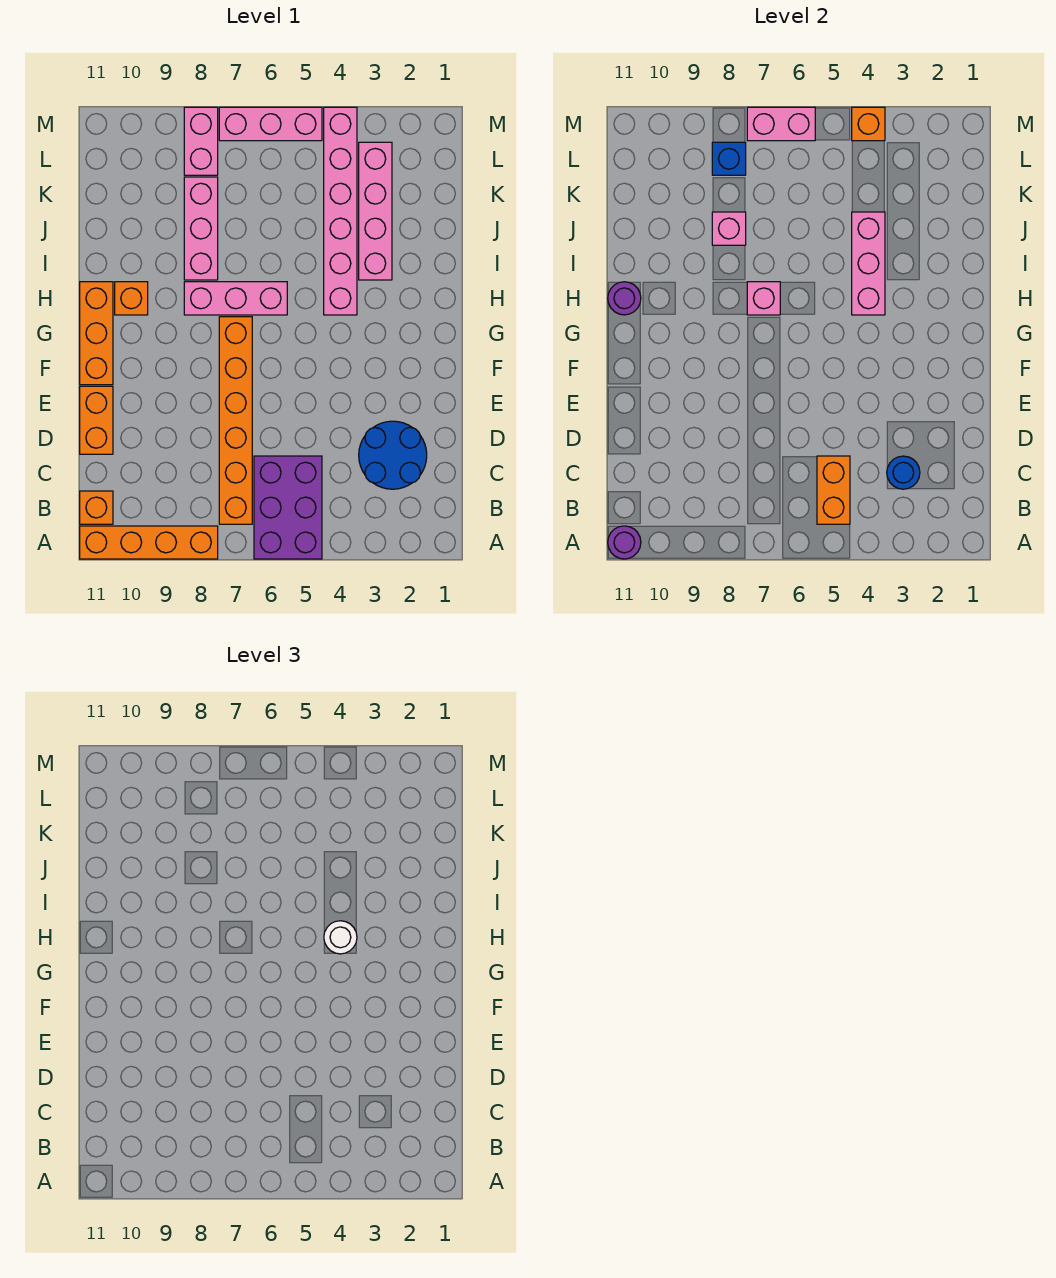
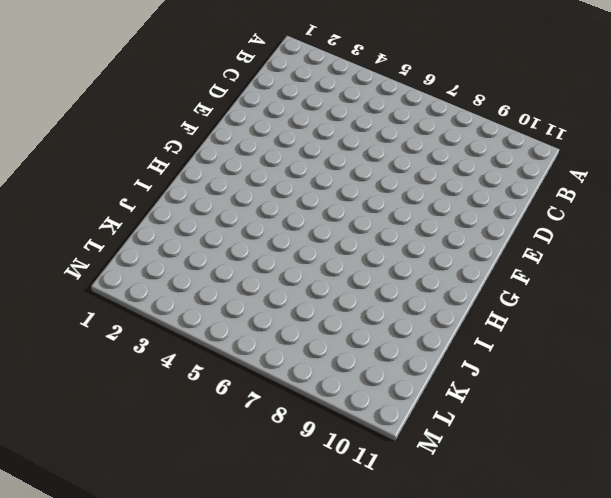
none -> purple brick A5:C6 level 1
none -> orange brick A8:A11 level 1
none -> orange brick B7:G7 level 1

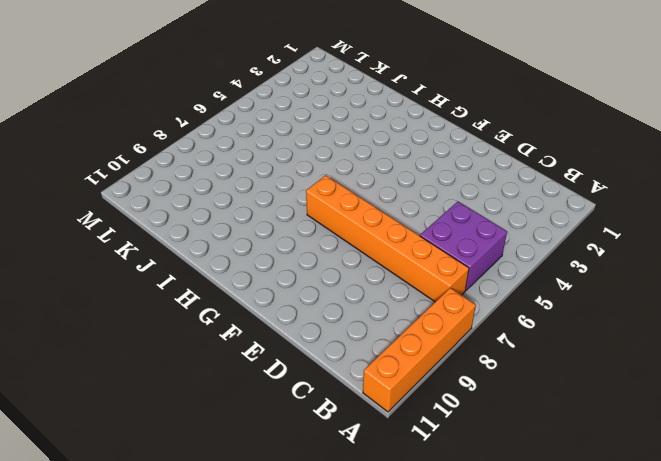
purple brick B5:C6 level 1 -> purple brick A5:C6 level 1
none -> orange brick B11 level 1
none -> blue round brick C2:D3 level 1
none -> orange brick D11:E11 level 1

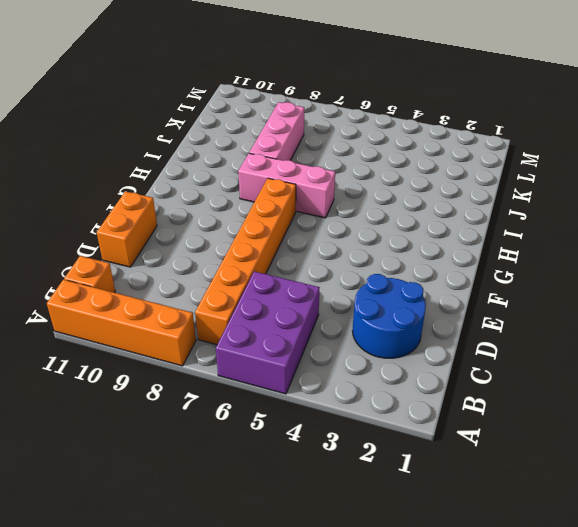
none -> orange brick F11:H11 level 1
none -> pink brick H4:M4 level 1
none -> orange brick H10 level 1

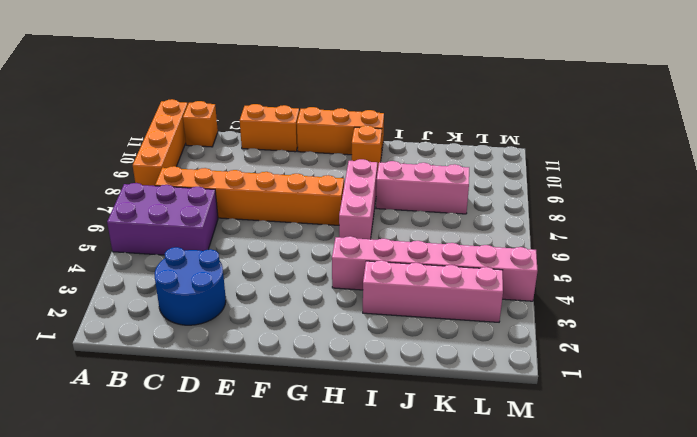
none -> pink brick L8:M8 level 1
none -> pink brick M5:M7 level 1
none -> purple round brick A11 level 2

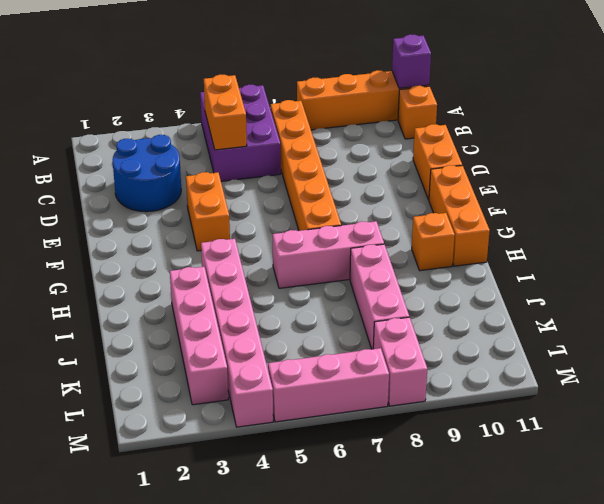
purple brick A11 level 2 -> purple round brick A11 level 2
orange brick E4:F4 level 1 -> none
none -> blue round brick C3 level 2
none -> pink brick H4:J4 level 2
none -> pink brick H7 level 2

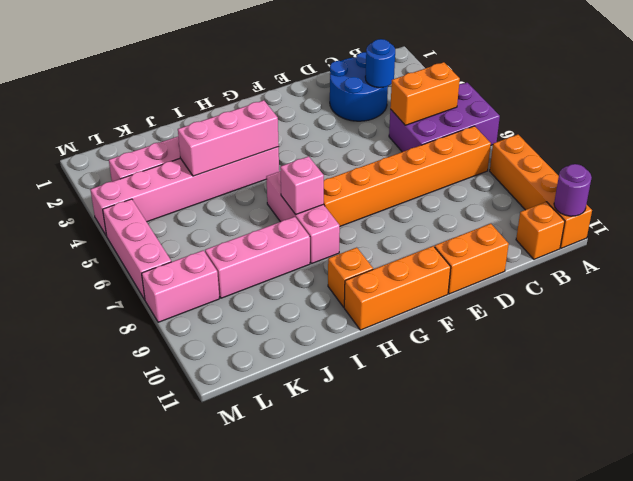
none -> purple round brick H11 level 2
none -> pink brick J8 level 2
none -> blue brick L8 level 2

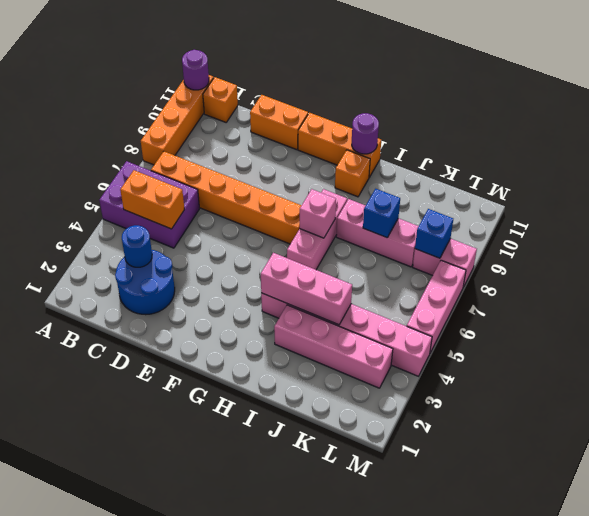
blue brick J8 level 2 -> pink brick J8 level 2
none -> orange brick M4 level 2
none -> pink brick M6:M7 level 2
none -> white round brick H4 level 3

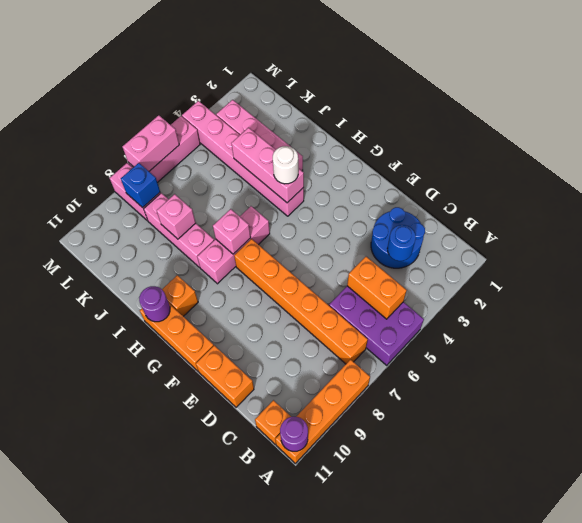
none -> orange brick M4 level 2

